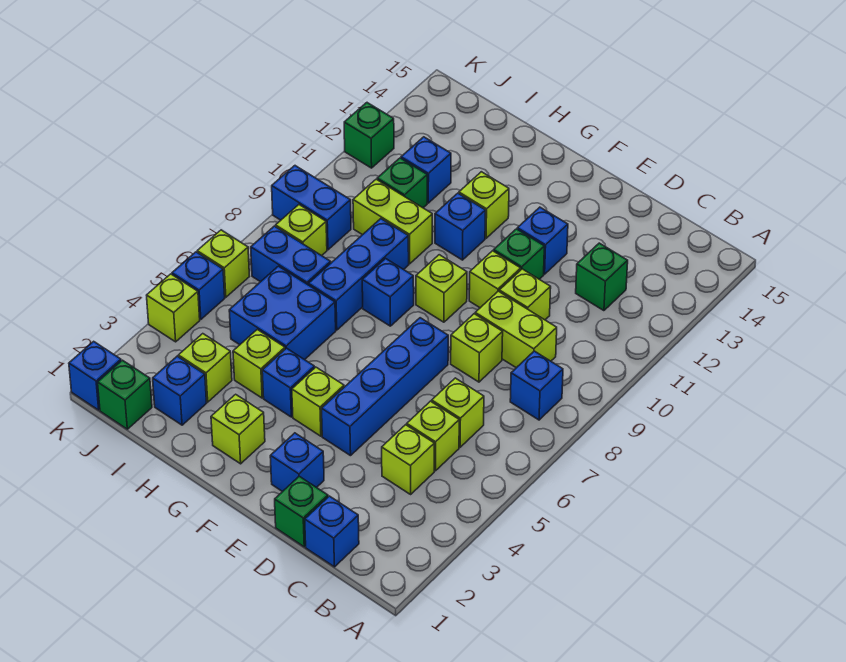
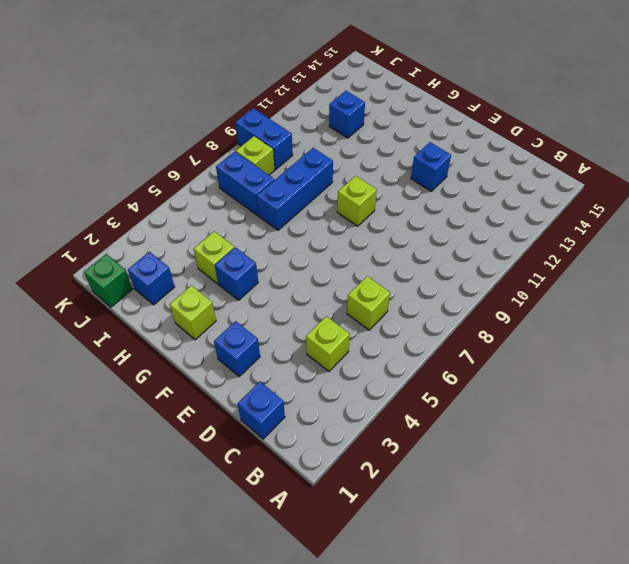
none -> blue brick B8 level 1
none -> lime brick C5 level 1
none -> lime brick C9:D9 level 1
none -> green brick C12 level 1

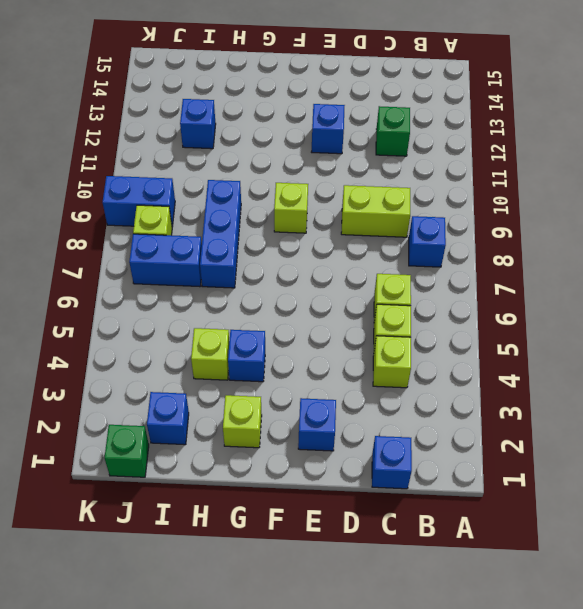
none -> green brick D1 level 1
none -> lime brick D8 level 1
none -> lime brick D10 level 1
none -> blue brick E4:E7 level 1

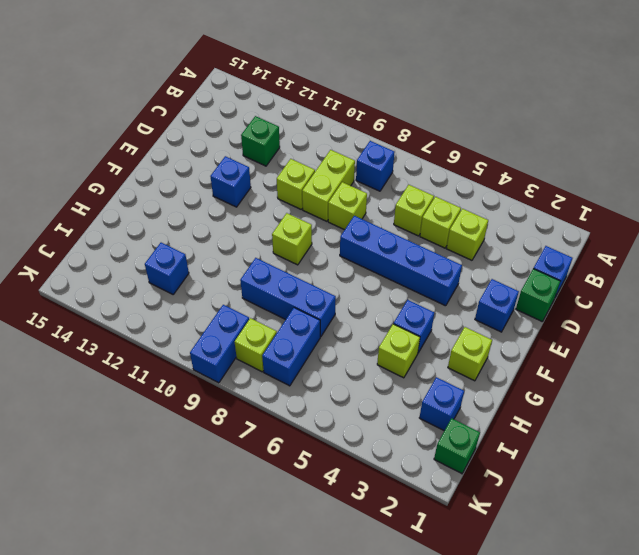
none -> lime brick E10 level 1
none -> green brick E11 level 1
none -> lime brick F4 level 1
none -> blue brick G8 level 1

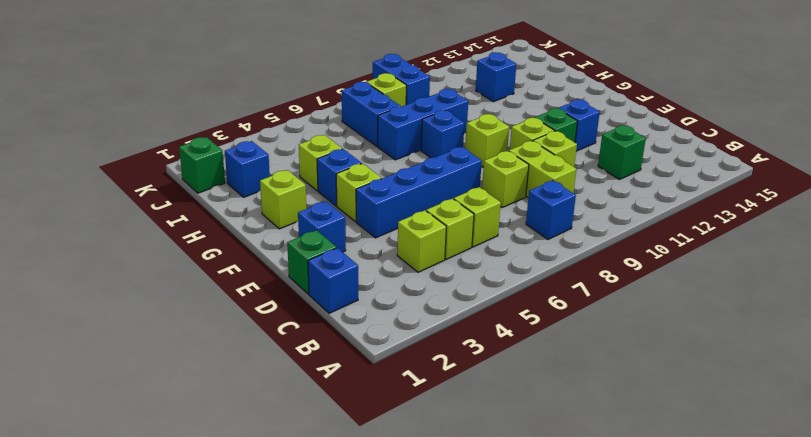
none -> blue brick G11 level 1
none -> lime brick G12 level 1
none -> blue brick H5:I6 level 1
none -> lime brick H10:I10 level 1

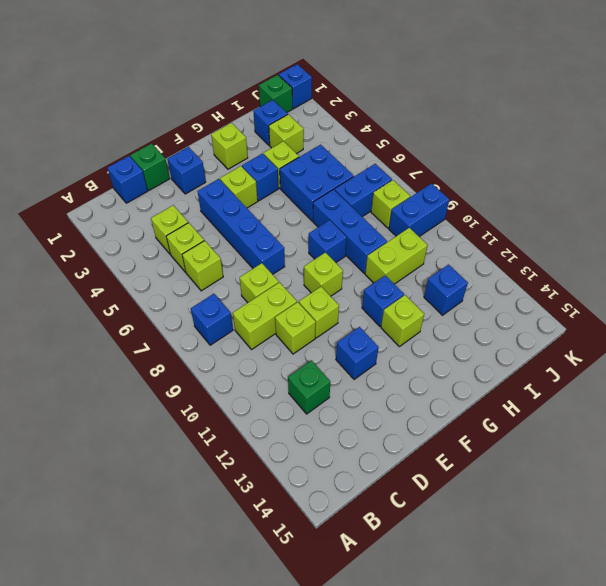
none -> green brick E11 level 1
none -> green brick I11 level 1
none -> lime brick K4 level 1
none -> blue brick K5 level 1

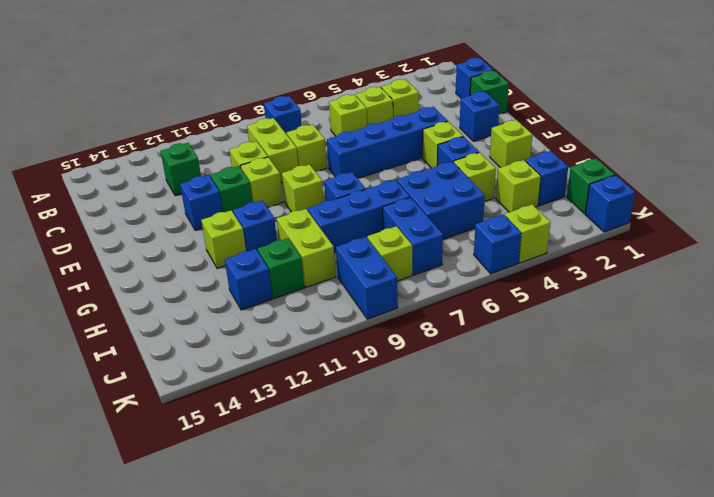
none -> lime brick K6 level 1
none -> green brick K12 level 1

